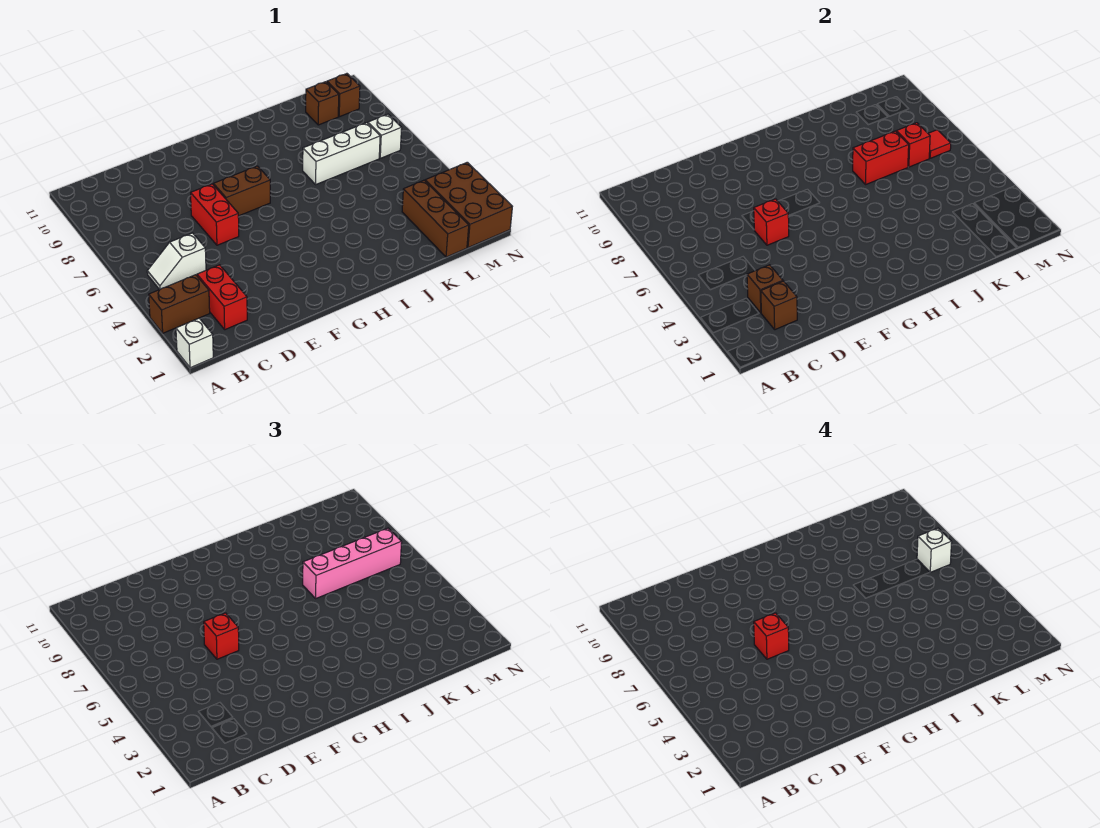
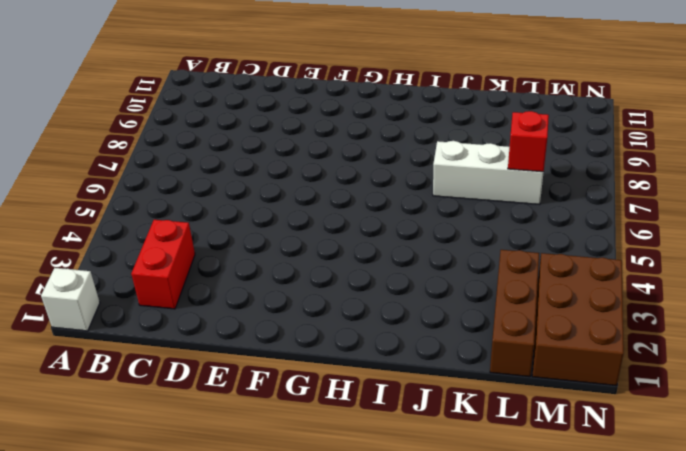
none -> brown brick A3:B3 level 1
none -> white slope B5:C5 level 1 top C
none -> red brick E6:E7 level 1

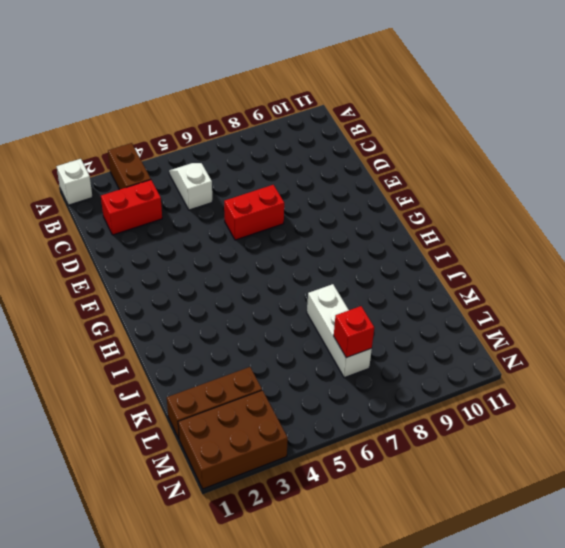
none -> brown brick F7:G7 level 1
none -> brown brick L10 level 1
none -> white brick M7 level 1

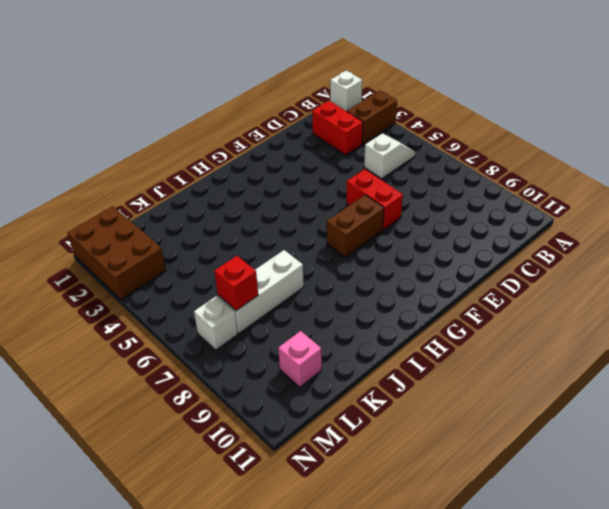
pink brick L10 level 1 -> brown brick L10 level 1
none -> brown brick L1:L3 level 1
none -> brown brick M10 level 1
none -> brown brick C2 level 2

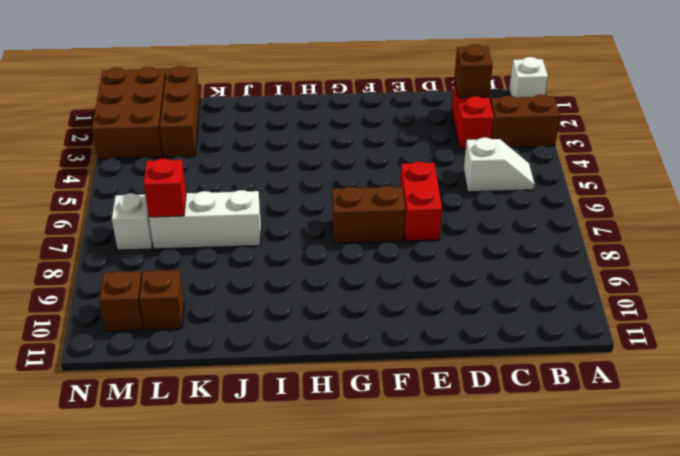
none -> brown brick C3 level 2
none -> red brick E6 level 2
none -> red brick J7:K7 level 2

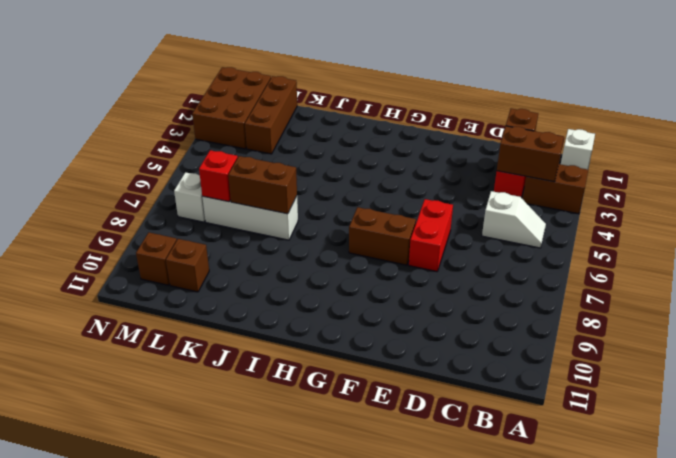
brown brick B3:C3 level 2 -> brown brick C3 level 2
brown brick J7:K7 level 2 -> red brick J7:K7 level 2
none -> red brick E6 level 2
none -> red tile M7 level 2
none -> red brick E6 level 3

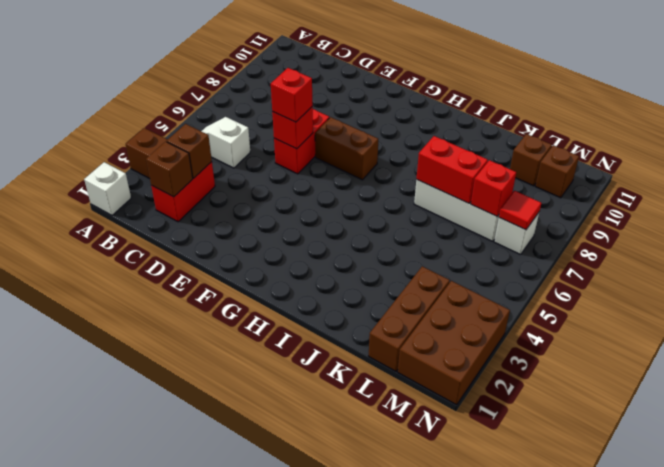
none -> pink brick J7:M7 level 3
none -> red brick E6 level 4
none -> white brick M7 level 4

